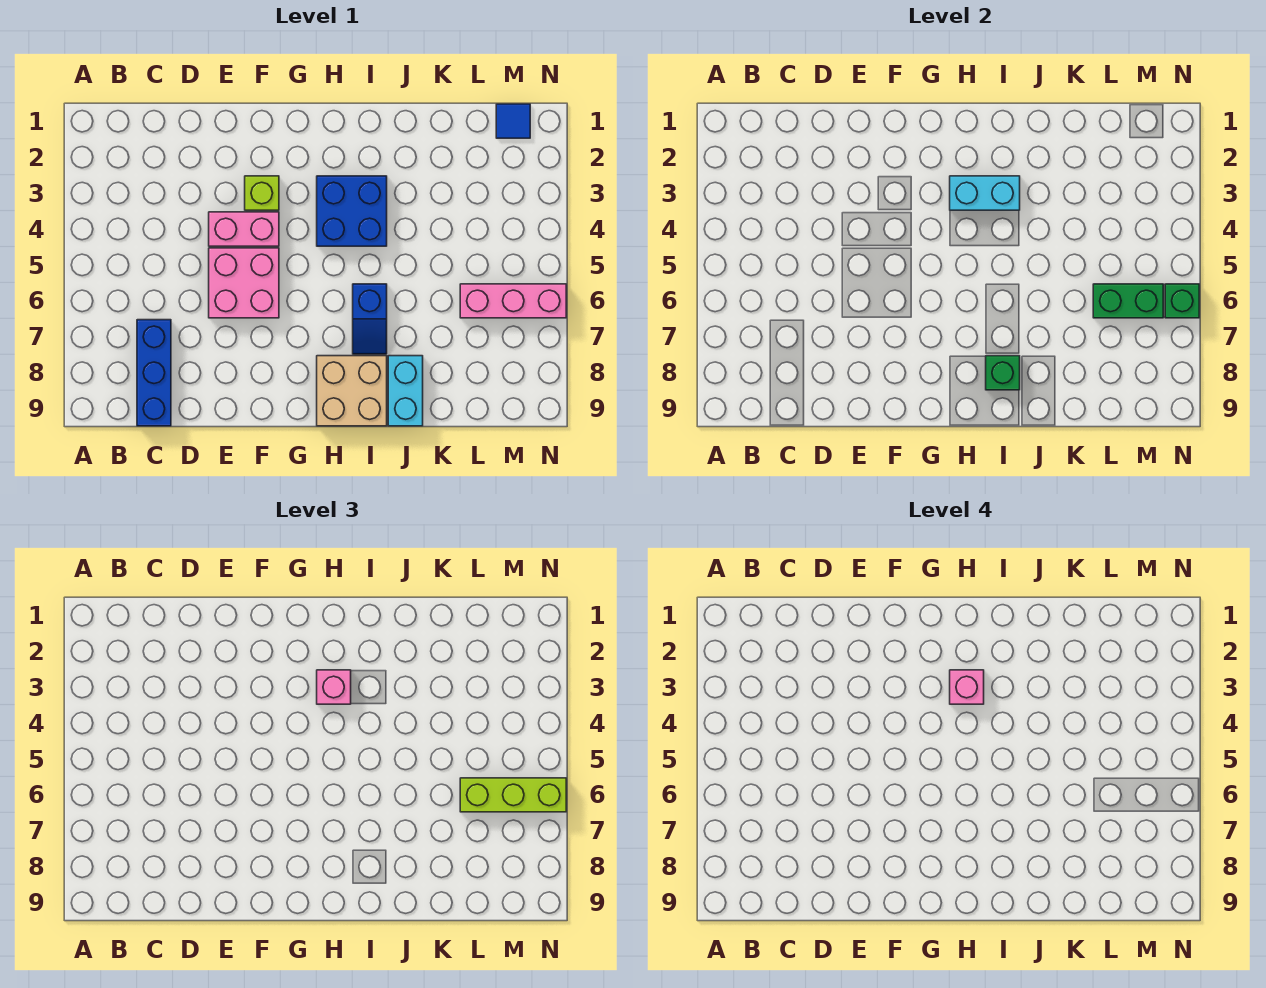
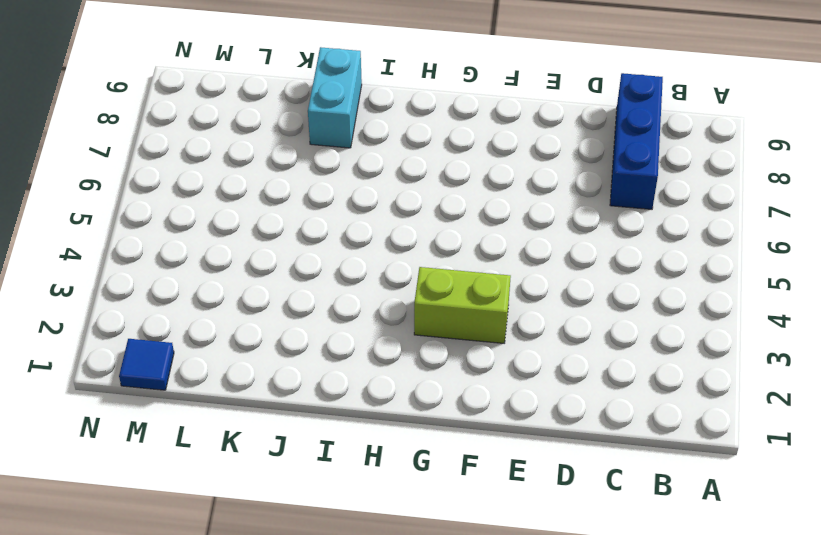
lime brick F3:G3 level 1 -> lime brick F3 level 1
none -> pink brick E4:F4 level 1
none -> pink brick E5:F6 level 1
none -> blue brick H3:I4 level 1

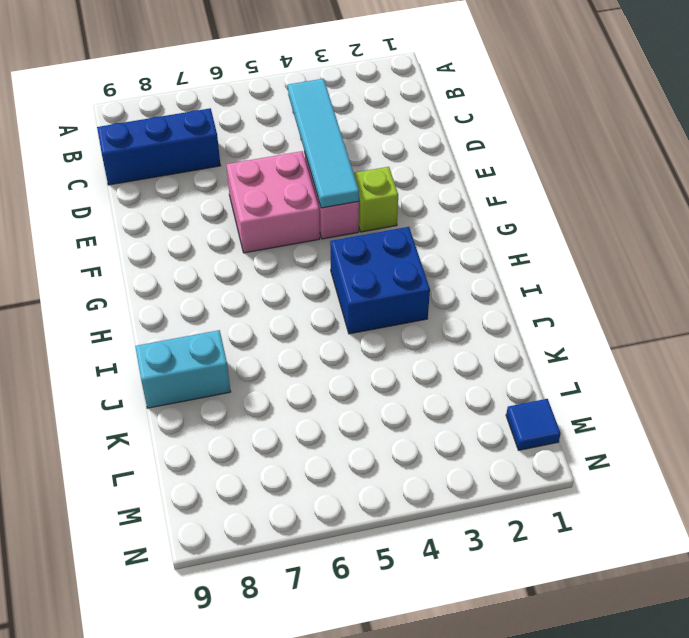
cyan tile C4:F4 level 2 -> none
none -> tan brick H8:I9 level 1
none -> blue slope I6:I7 level 1 top 6
none -> pink brick L6:N6 level 1

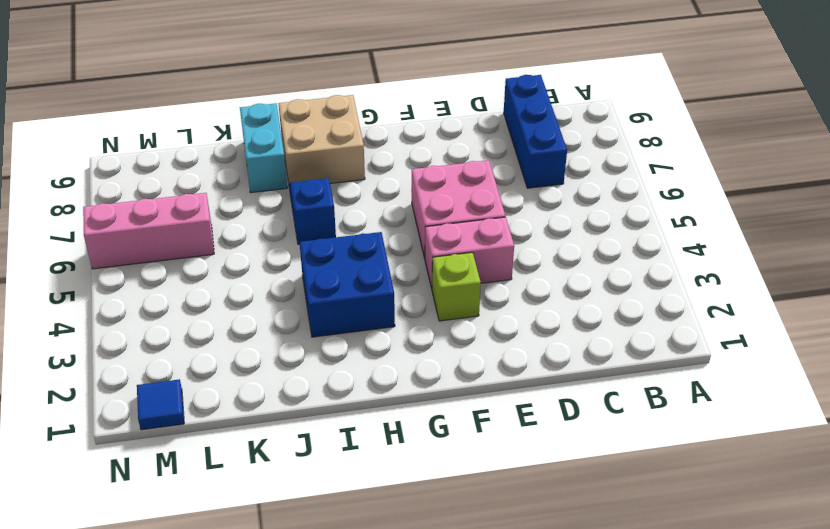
none -> cyan brick H3:I3 level 2
none -> green brick I8 level 2
none -> green brick L6:M6 level 2

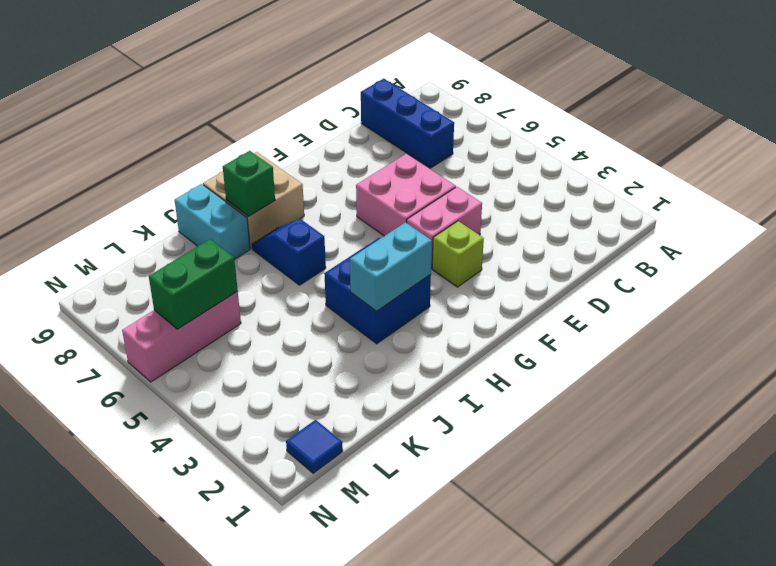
none -> green brick N6 level 2
none -> pink brick H3 level 3
none -> lime brick L6:N6 level 3

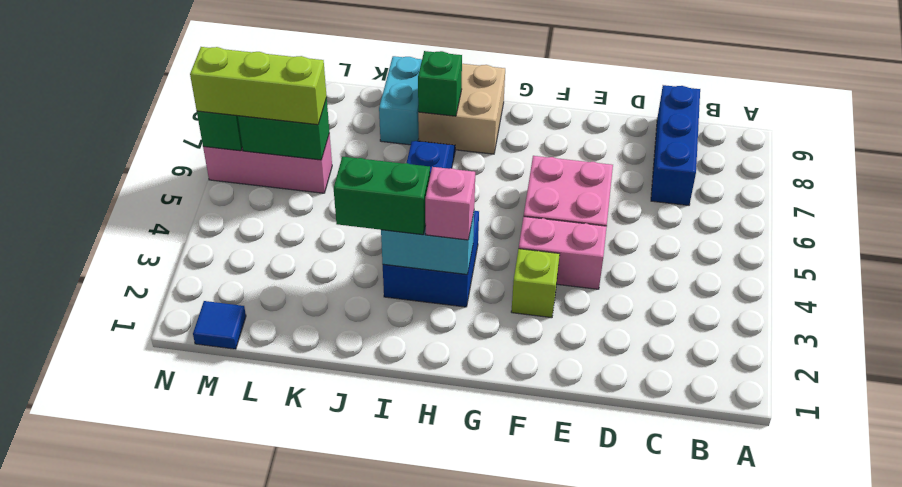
green brick I3:J3 level 3 -> none
none -> pink brick H3 level 4

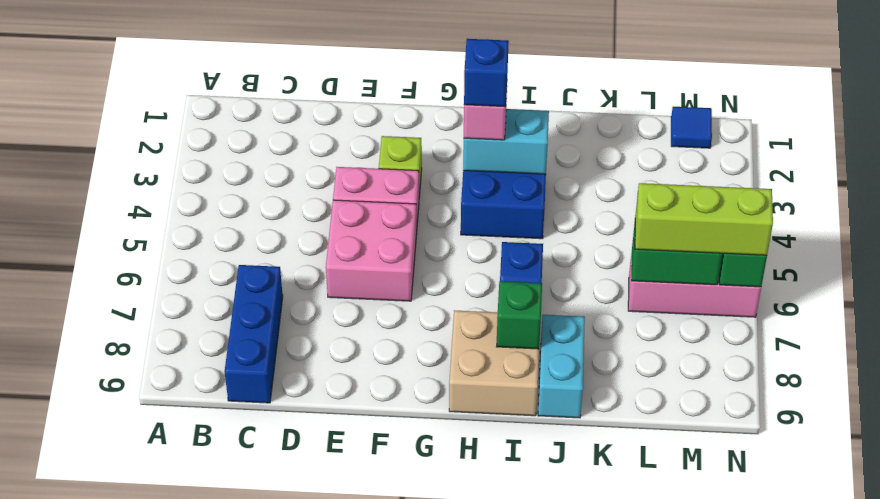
blue brick H3 level 4 -> pink brick H3 level 4

